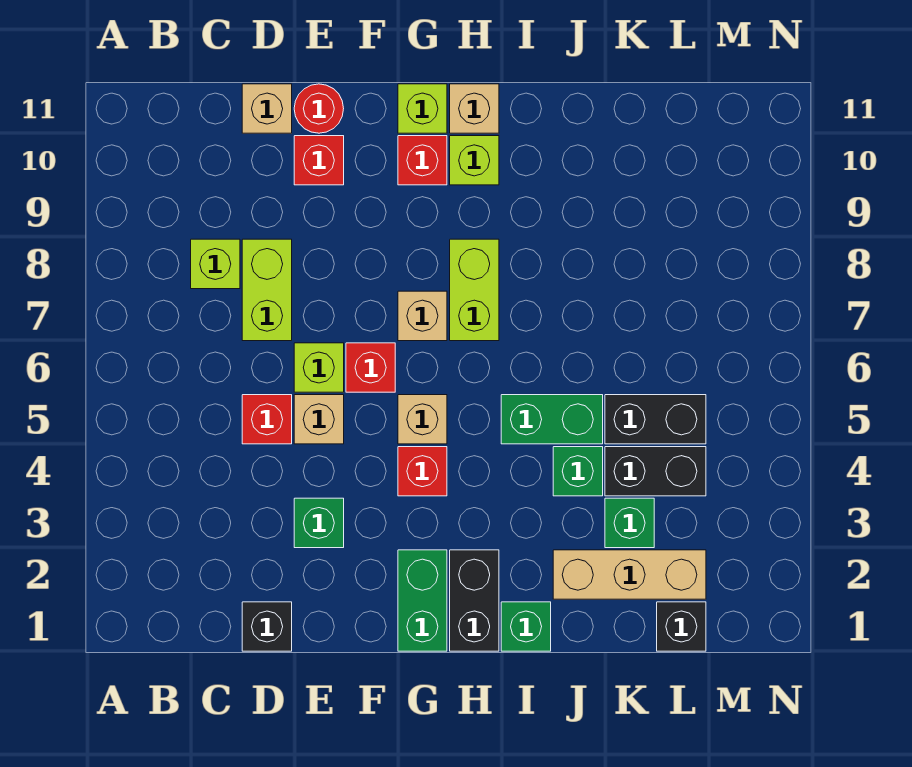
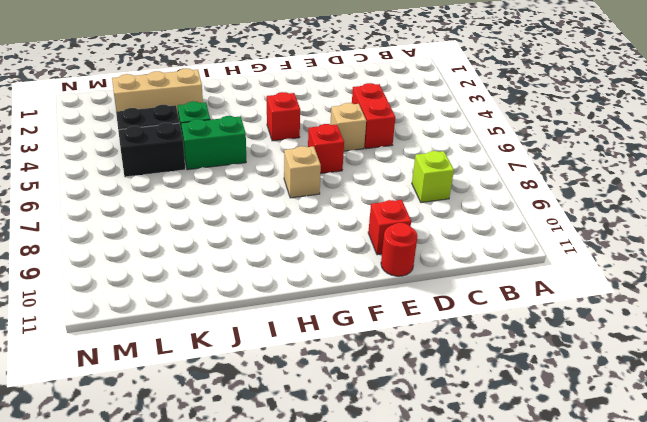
red brick D4:D5 level 1 -> red brick D5 level 1
none -> black brick D1 level 1
none -> lime brick D7:D8 level 1
none -> tan brick D11 level 1

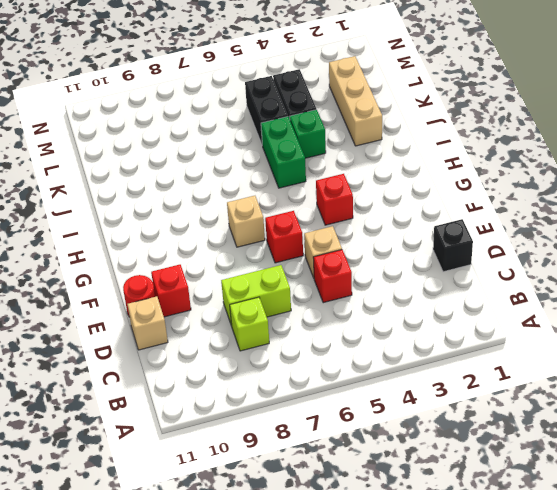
none -> green brick E3 level 1
none -> lime brick E6 level 1
none -> green brick G1:G2 level 1

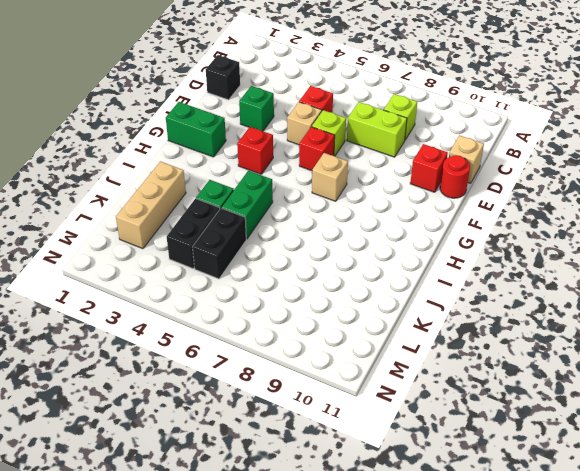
none -> tan brick G5 level 1
none -> red brick G10 level 1
none -> lime brick G11 level 1

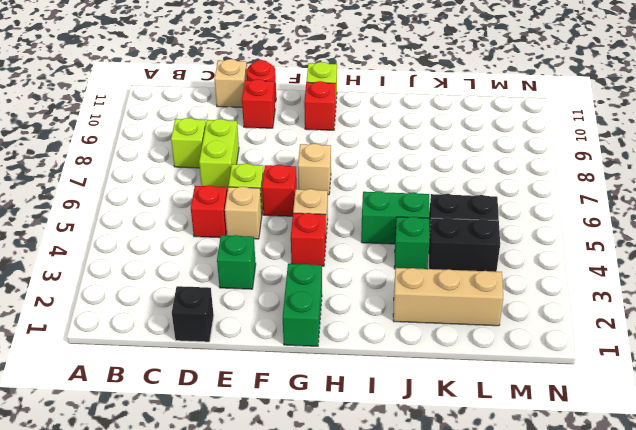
none -> black brick H1:H2 level 1
none -> lime brick H7:H8 level 1
none -> lime brick H10 level 1

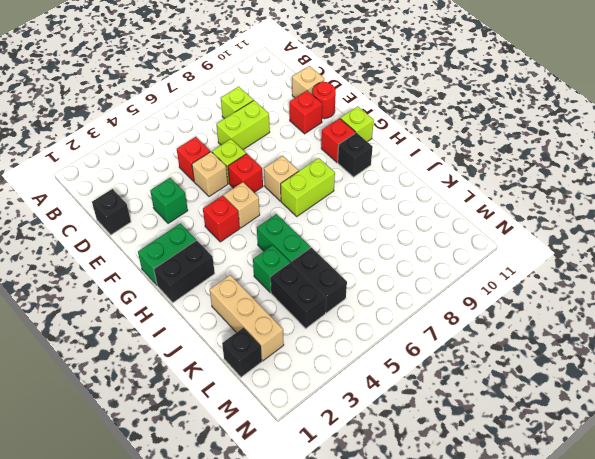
black brick H10 level 1 -> lime brick H10 level 1
none -> tan brick H11 level 1
none -> green brick I1 level 1
none -> green brick K3 level 1

